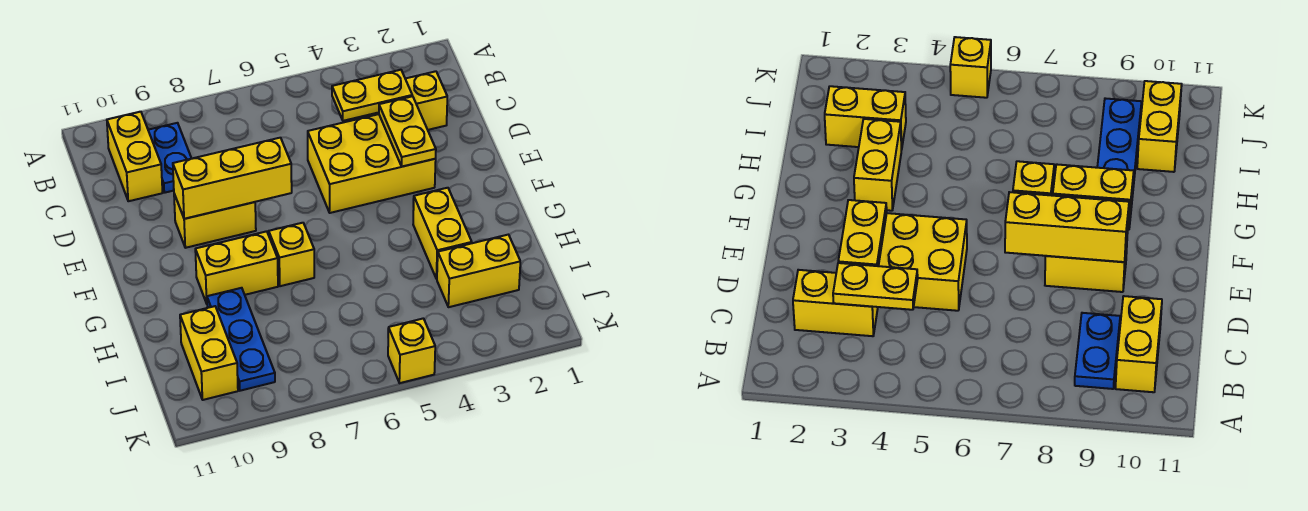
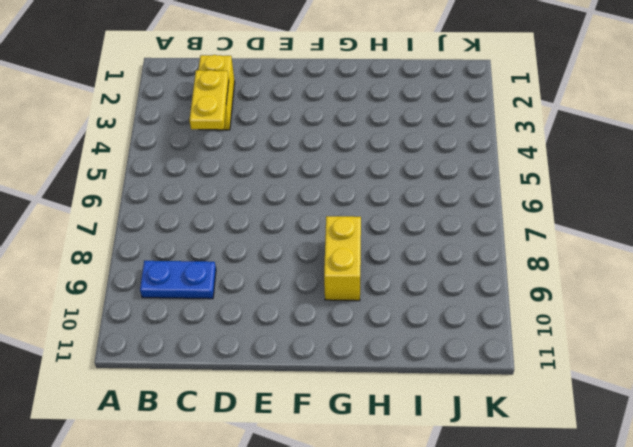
none -> yellow brick B10:C10 level 1
none -> yellow brick D3:E5 level 1
none -> yellow brick E8:E9 level 1

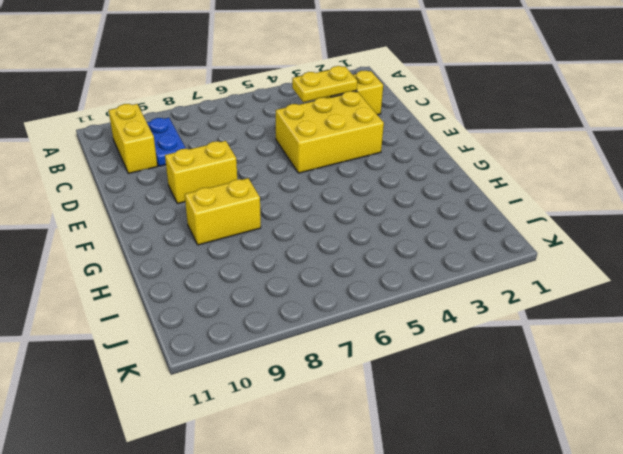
none -> yellow brick G3:H3 level 1
none -> yellow brick G7 level 1
none -> blue plate H9:J9 level 1

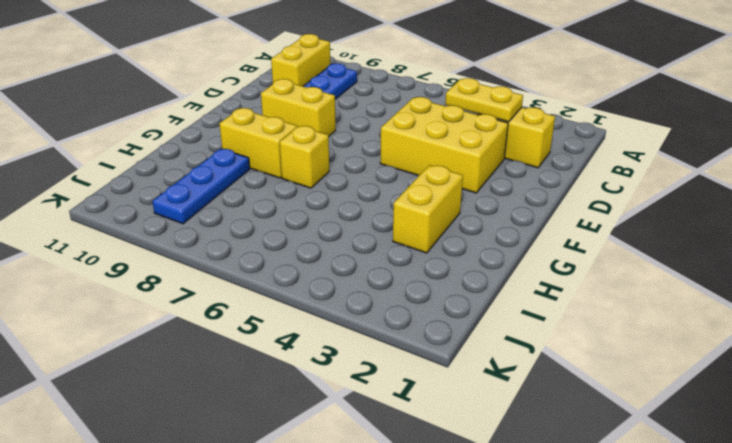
none -> yellow brick I2:I3 level 1
none -> yellow brick I10:J10 level 1
none -> yellow brick K5 level 1

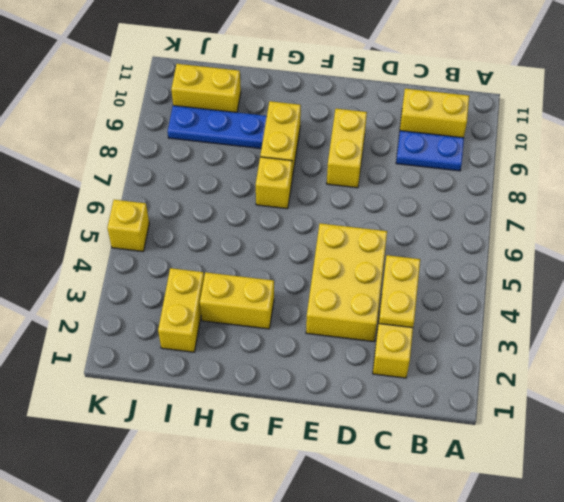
none -> yellow plate D3:E3 level 2
none -> yellow brick E7:E9 level 2

